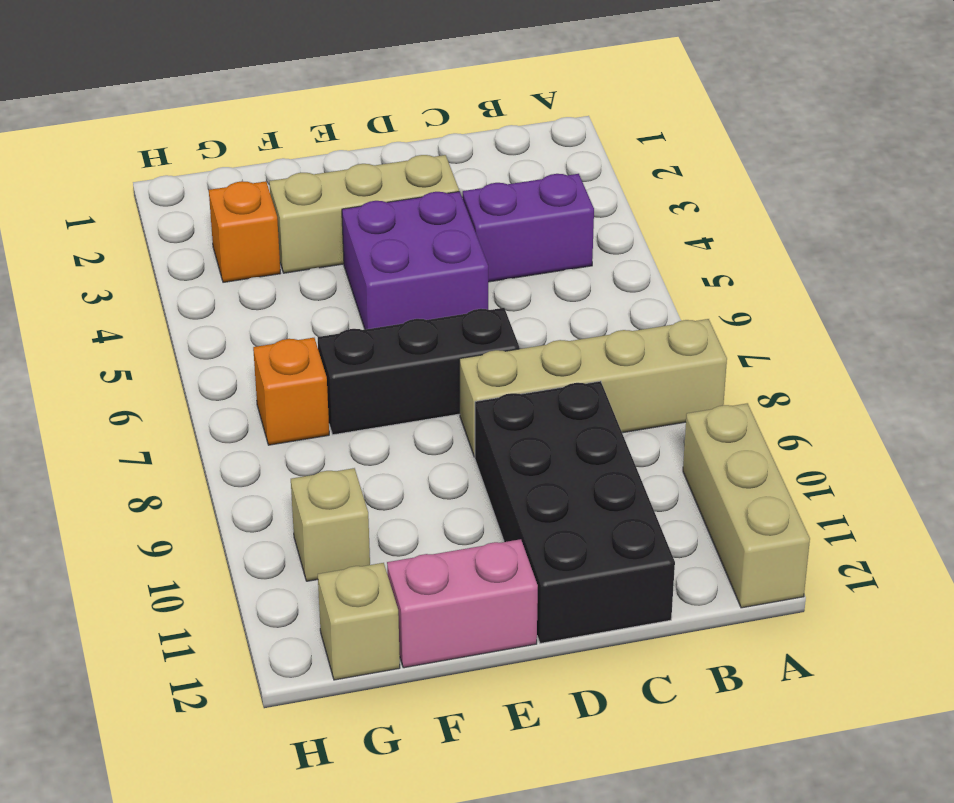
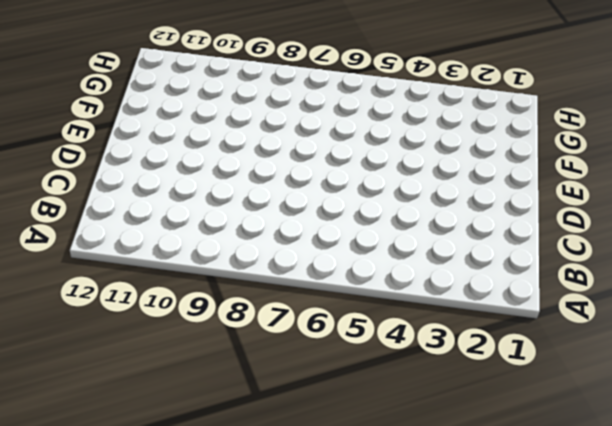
none -> tan brick A8:D8 level 1
none -> tan brick A10:A12 level 1
none -> purple brick B4:C4 level 1

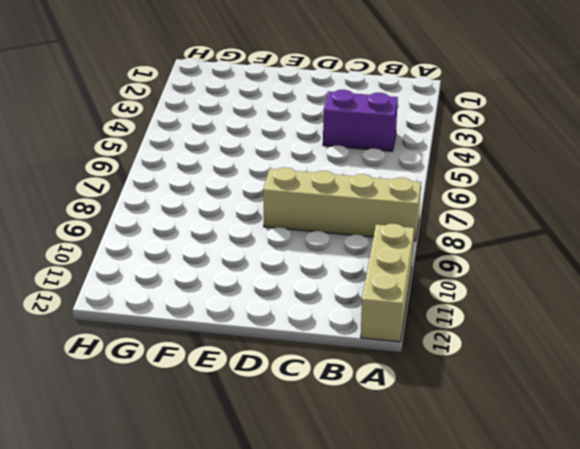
none -> black brick C9:D12 level 1
none -> tan brick D3:F3 level 1
none -> purple brick D4:E5 level 1

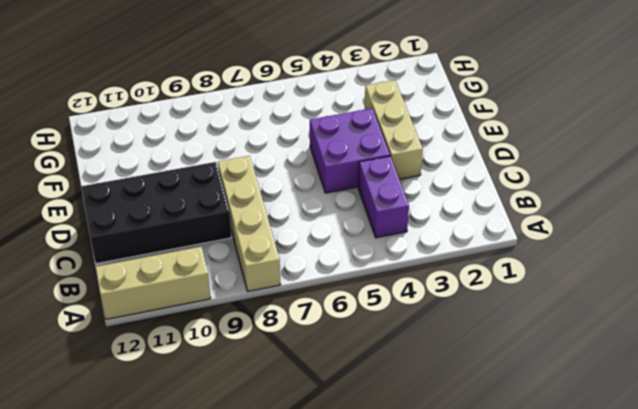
none -> black brick D7:F7 level 1
none -> pink brick E12:F12 level 1
none -> orange brick G3 level 1

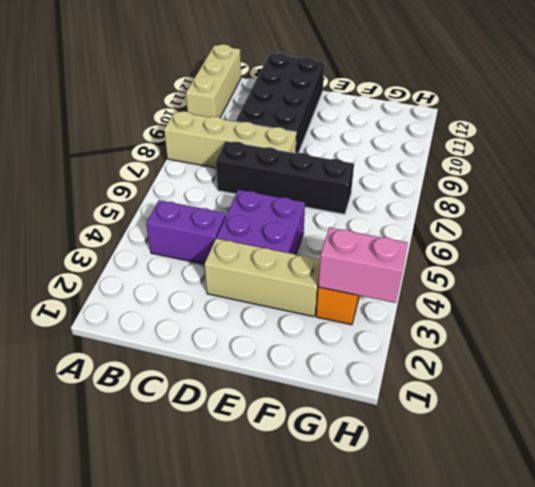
black brick C7:F7 level 1 -> black brick D7:F7 level 1
pink brick G3:H3 level 2 -> pink brick E12:F12 level 1
none -> orange brick G7 level 1
none -> tan brick G10 level 1
none -> tan brick G12 level 1

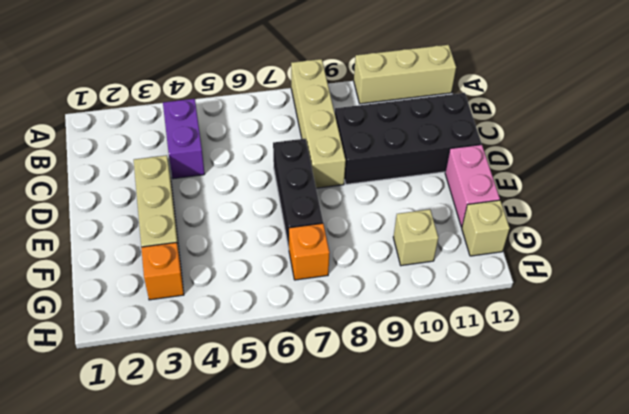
none -> purple brick D4:E5 level 1

